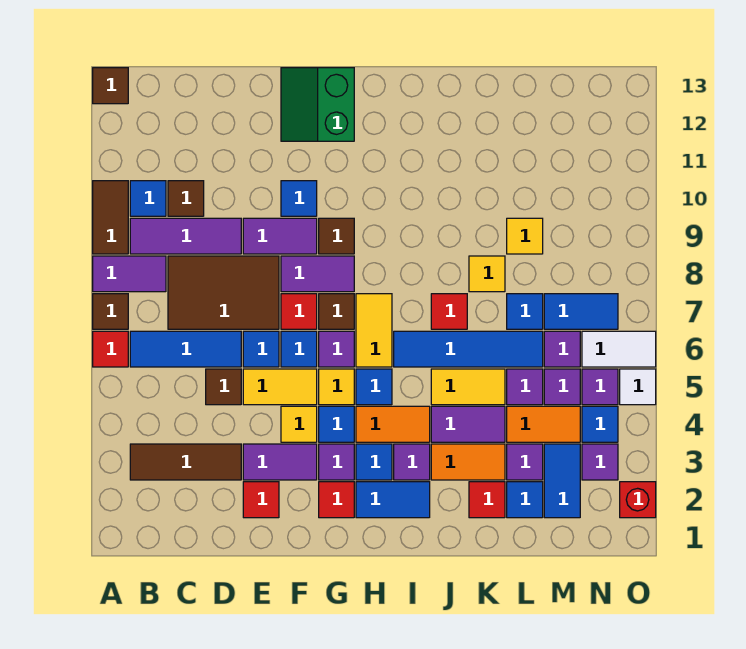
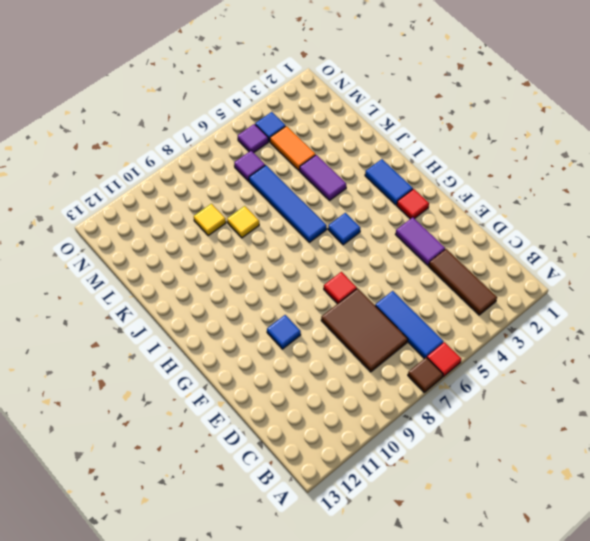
none -> purple tile A8:B8 level 1
none -> brown tile A9:A10 level 1
none -> brown tile A13 level 1
none -> purple tile B9:D9 level 1

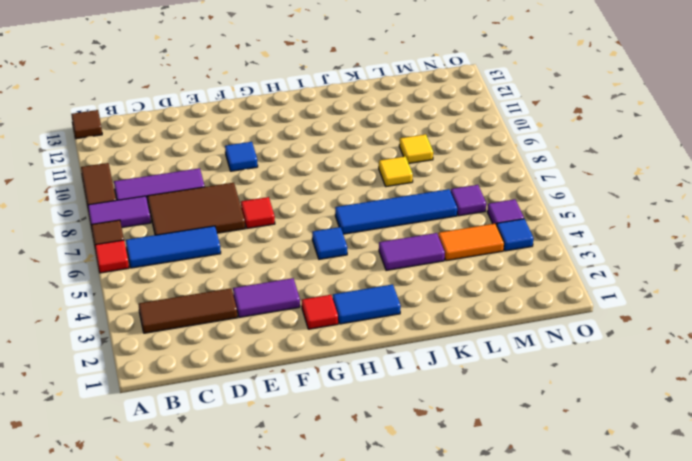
none -> blue tile B10 level 1
none -> brown tile C10 level 1
none -> brown tile D5 level 1
none -> red tile E2 level 1

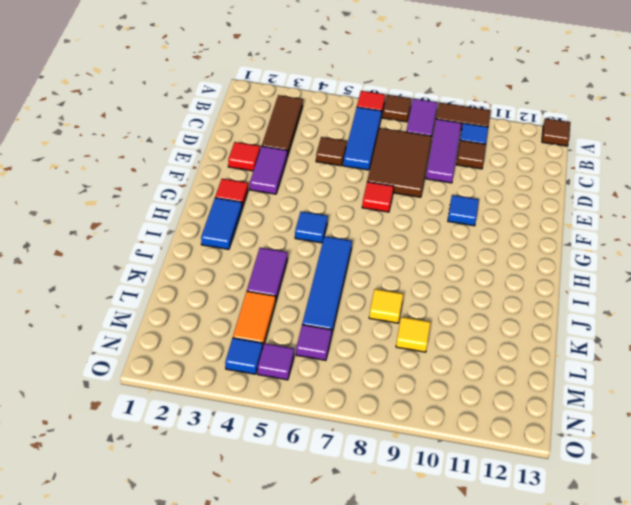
none -> yellow tile E5:F5 level 1
none -> blue tile E6 level 1
none -> purple tile E9:F9 level 1
none -> yellow tile F4 level 1

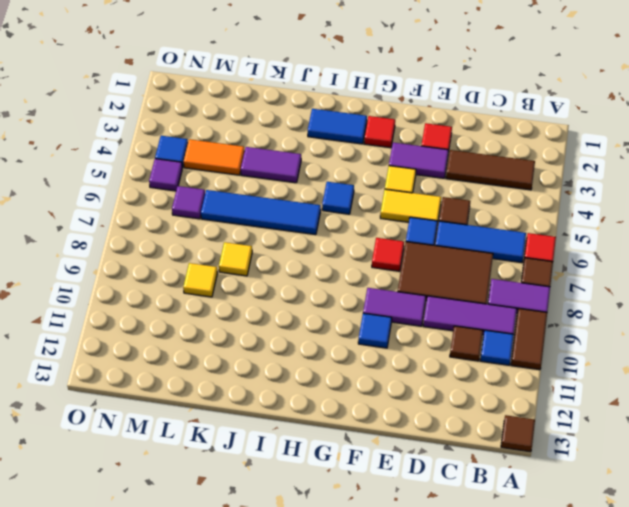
none -> blue tile F6 level 1
none -> purple tile F8:G8 level 1
none -> green slope F12:G13 level 1 top G
none -> purple tile G3 level 1

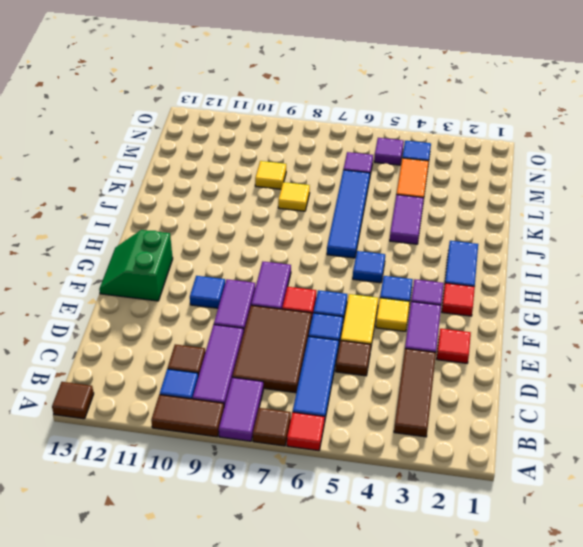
green slope F12:G13 level 1 top 12 -> green slope F12:G13 level 1 top G
none -> yellow tile G5 level 1
none -> purple tile G6 level 1
none -> brown tile G7 level 1
none -> brown tile G9 level 1

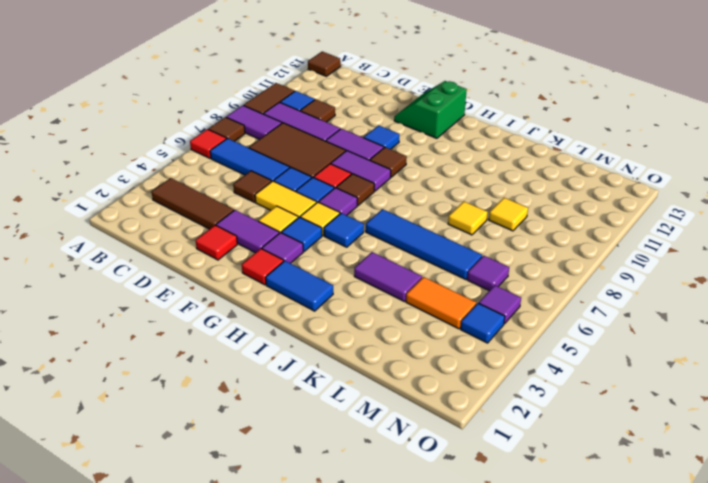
none -> blue tile H3 level 1
none -> orange tile H4:I4 level 1
none -> yellow tile H6:H7 level 1
none -> purple tile I3 level 1

